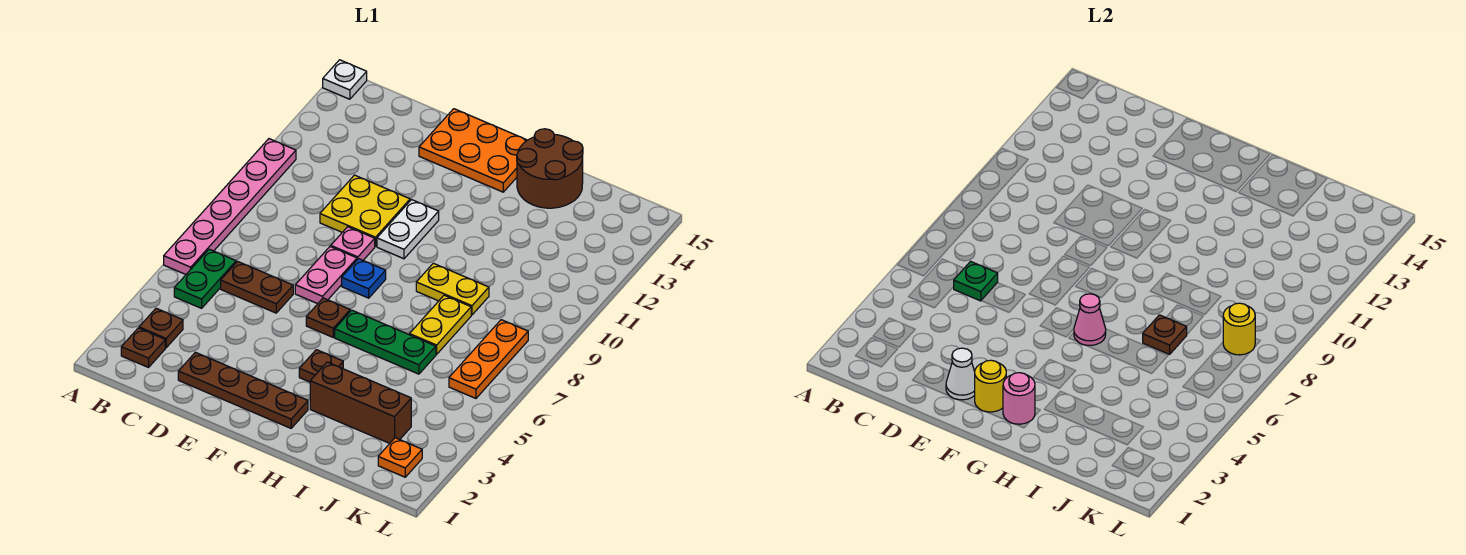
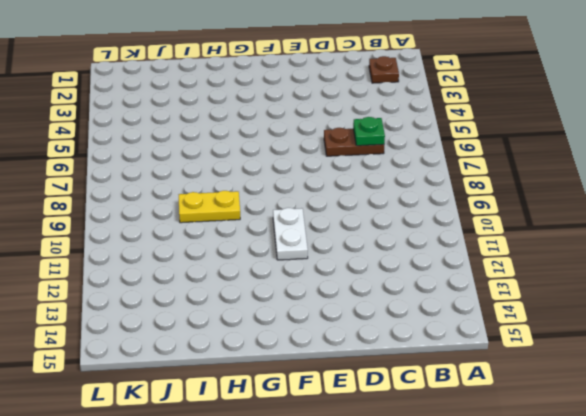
none -> pink plate A6:A11 level 1
none -> white plate A15 level 1
none -> brown plate B3 level 1

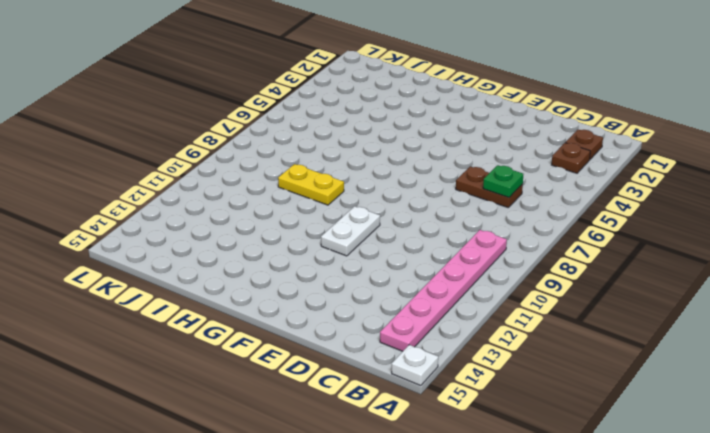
pink plate B9:B14 level 1 -> pink plate A6:A11 level 1
none -> green plate B5:B6 level 1
none -> brown plate D2:G2 level 1
none -> yellow plate D10:E11 level 1

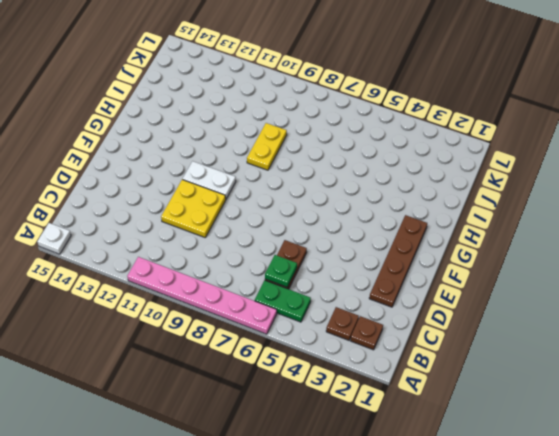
none -> pink plate E7:E8 level 1
none -> pink plate E9 level 1
none -> orange plate E14:G15 level 1

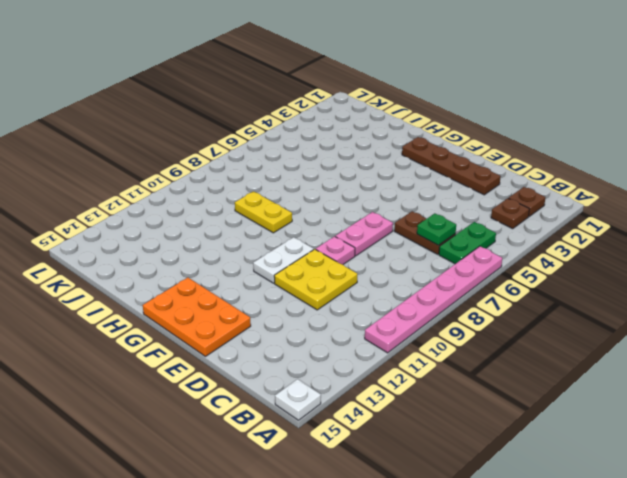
none -> brown plate F6 level 1
none -> blue plate F8 level 1
none -> brown plate G4 level 1

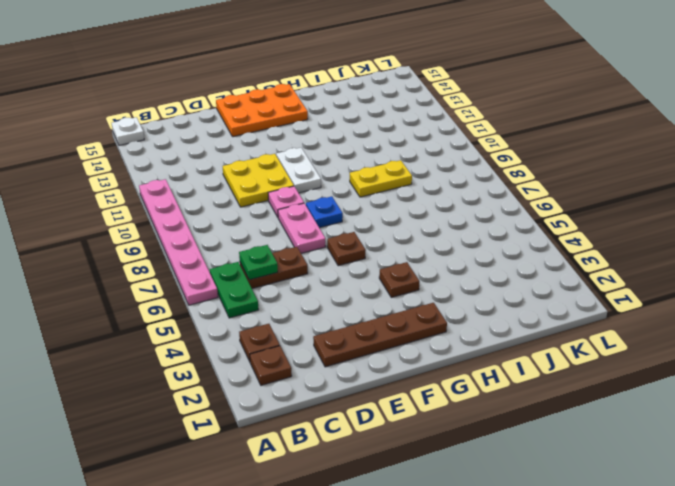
none -> green plate G6:I6 level 1
none -> brown brick H3:J3 level 1
none -> brown round brick H14:I15 level 1

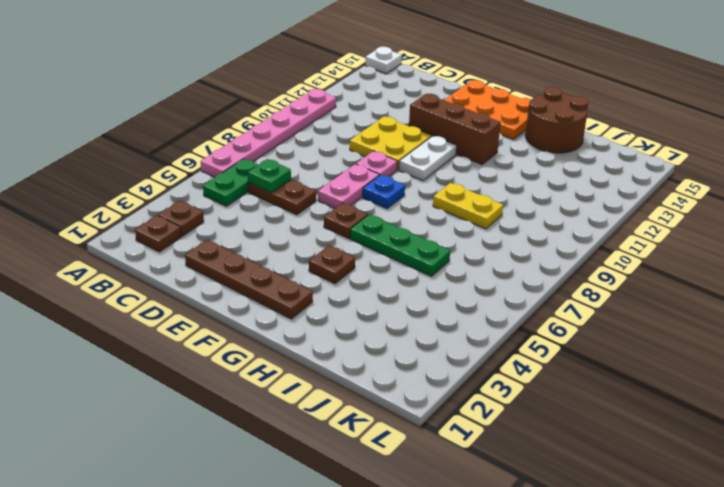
brown brick E12:G12 level 1 -> brown brick H3:J3 level 1
none -> yellow plate I7:I8 level 1
none -> orange plate K2 level 1
none -> orange plate K6:K8 level 1

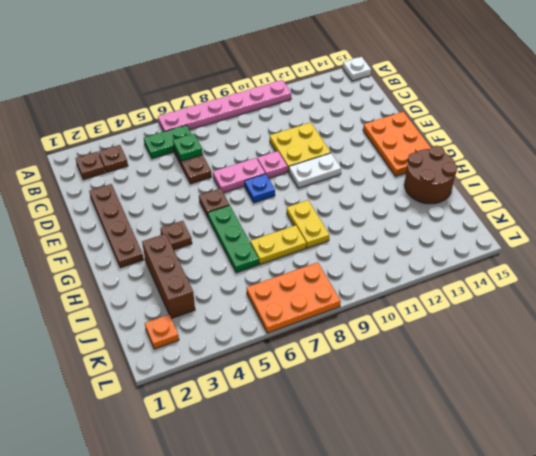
orange plate K6:L8 level 1 -> orange plate K6:K8 level 1
none -> white cone E2 level 2
none -> yellow round brick F2 level 2
none -> pink round brick G2 level 2

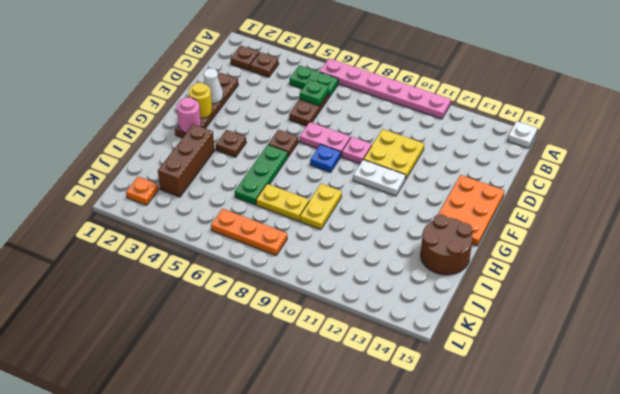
none -> pink cone G6 level 2
none -> brown plate I7 level 2
none -> yellow round brick K8 level 2

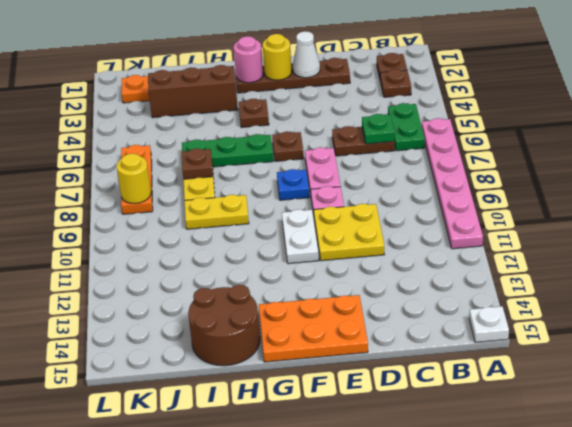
none -> pink cone G6 level 2

